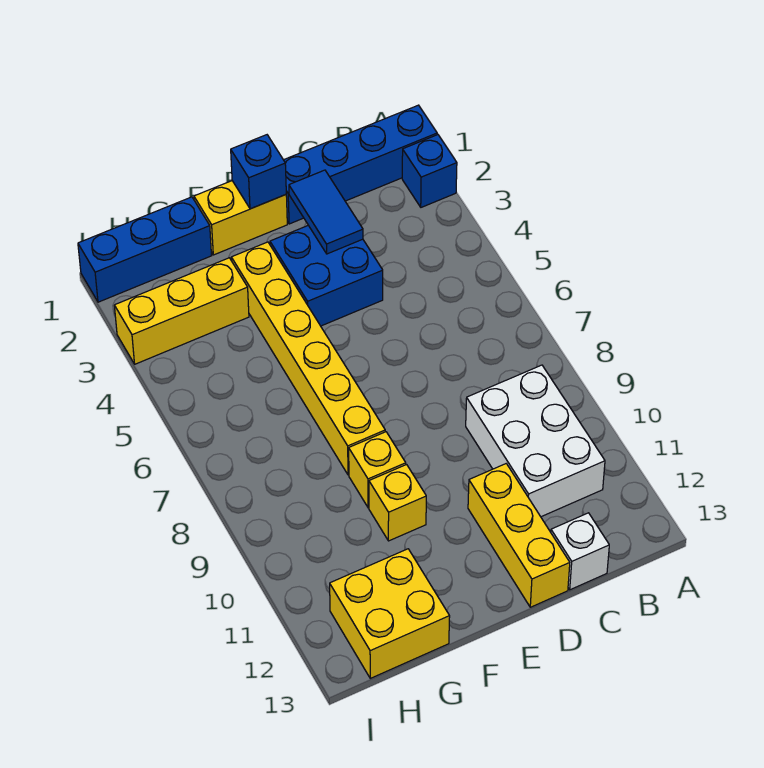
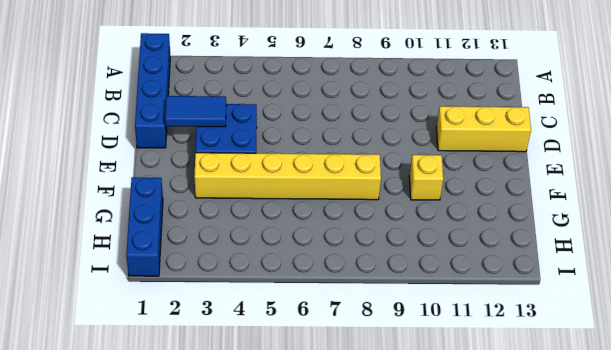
none -> blue brick A2 level 1
none -> white brick B9:C11 level 1
none -> white brick C13 level 1

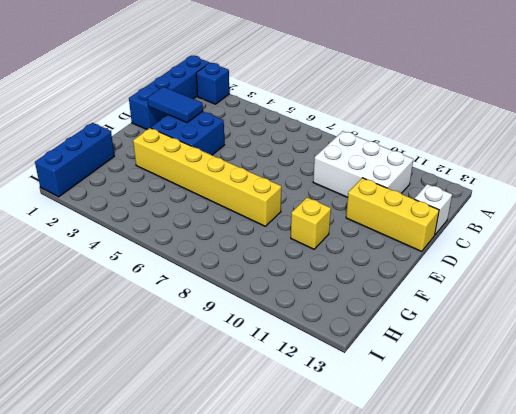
none -> yellow brick E1:F1 level 1
none -> yellow brick F9 level 1
none -> yellow brick G3:I3 level 1

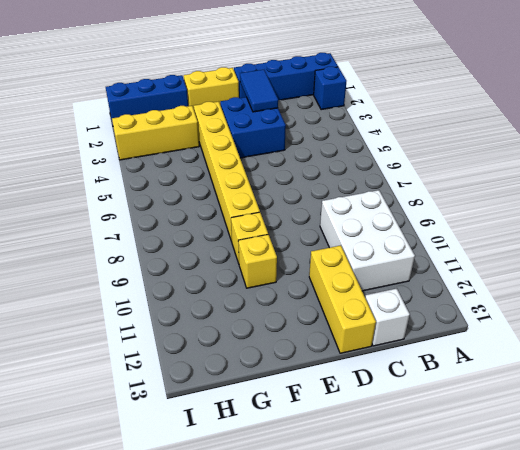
none -> yellow brick G12:H13 level 1
none -> blue brick E1 level 2

